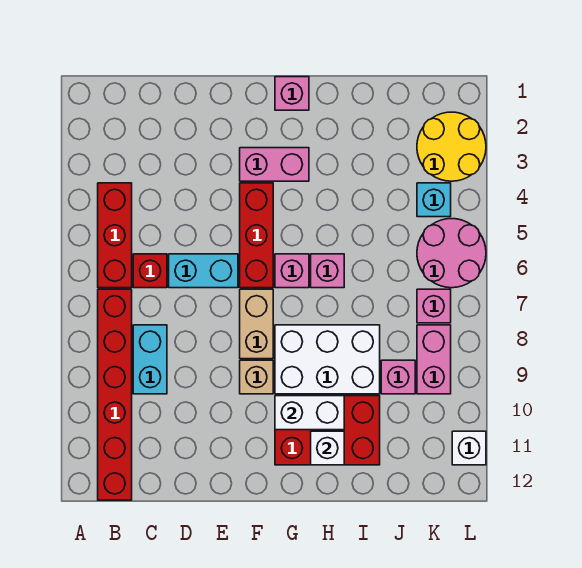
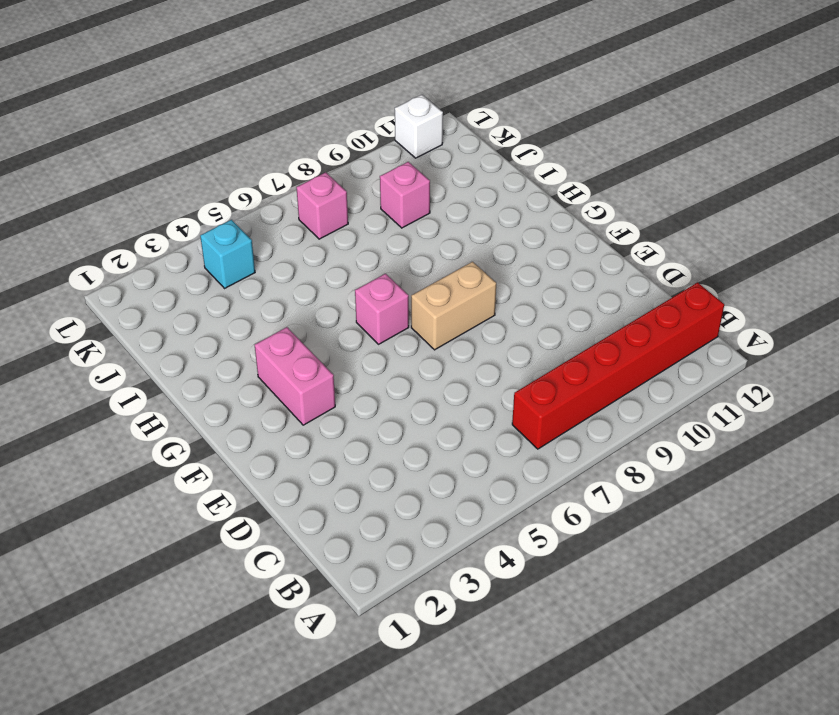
none -> red brick B4:B6 level 1
none -> red brick C6 level 1
none -> cyan brick C8:C9 level 1

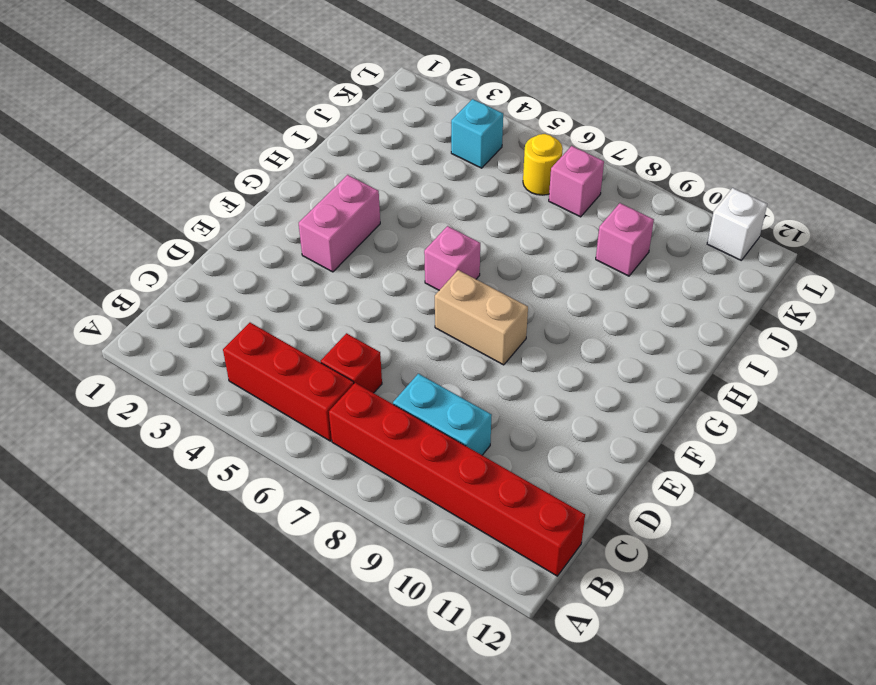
yellow round brick K6 level 1 -> pink round brick K5:L6 level 1
none -> cyan brick D6:E6 level 1
none -> red brick F4:F6 level 1
none -> tan brick F9 level 1

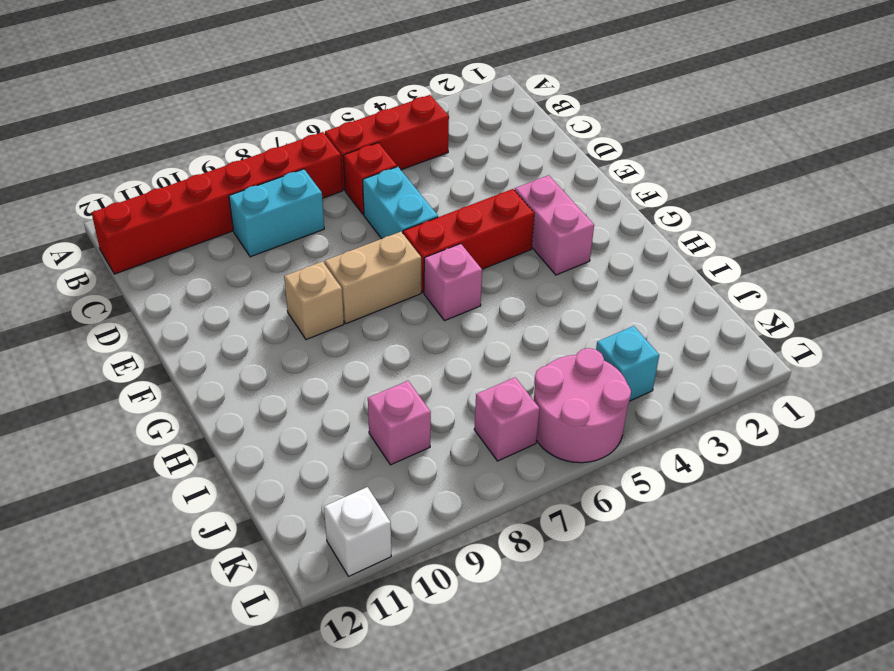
none -> pink brick G1 level 1
none -> white brick G8:I9 level 1
none -> red brick G10:I11 level 1

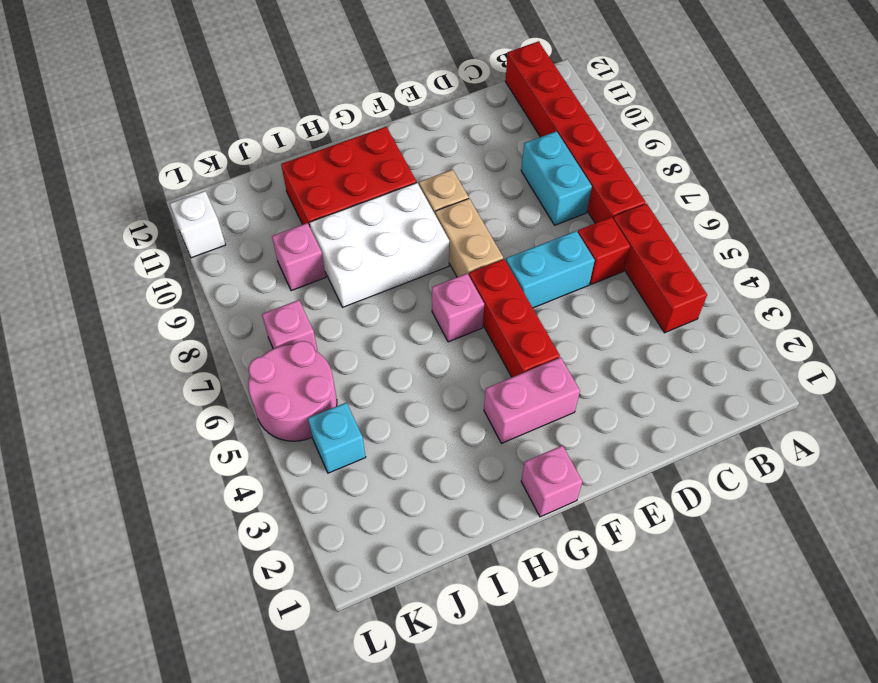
none -> pink brick H6 level 1
none -> yellow round brick K2:L3 level 1
none -> pink brick K8:K9 level 1

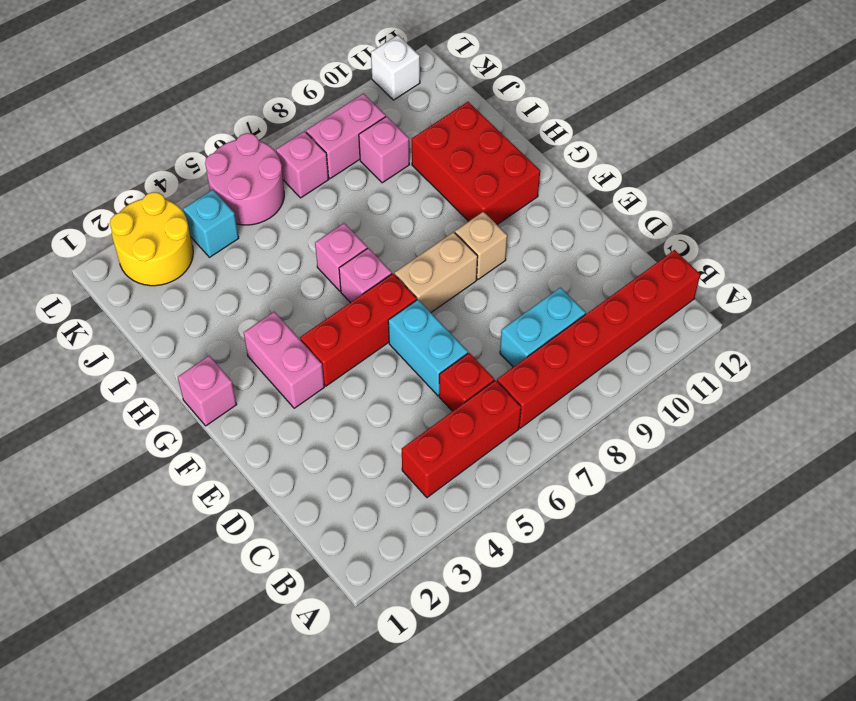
none -> white brick G8:I9 level 1
none -> white brick G10:H10 level 2
none -> white brick H11 level 2

